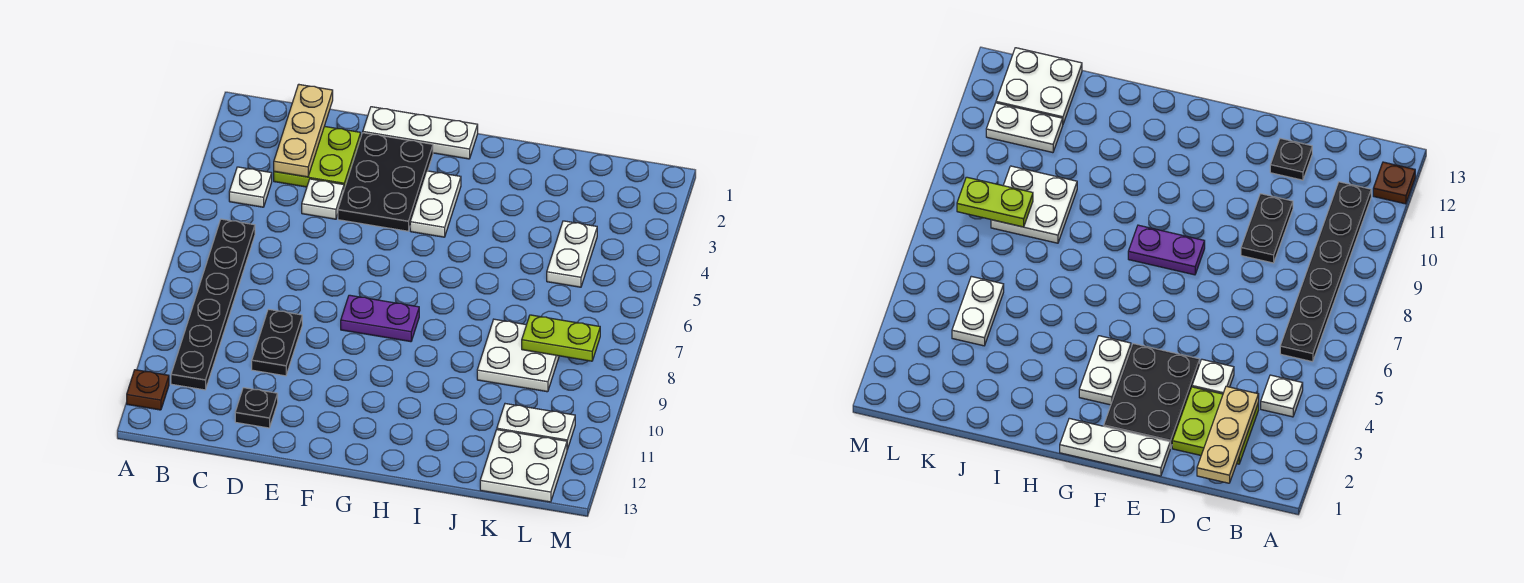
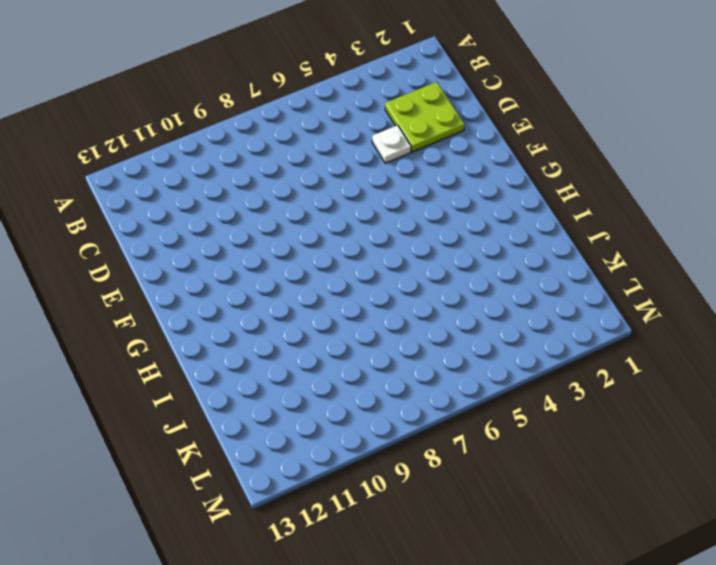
none -> brown plate A12 level 1
none -> white plate B4 level 1
none -> black plate B6:B11 level 1

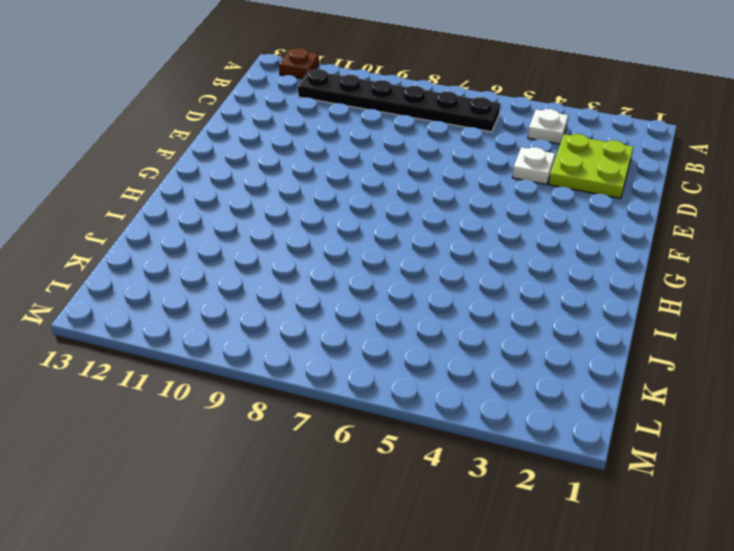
none -> black plate D9:D10 level 1
none -> black plate D12 level 1
none -> white plate E1:G1 level 1

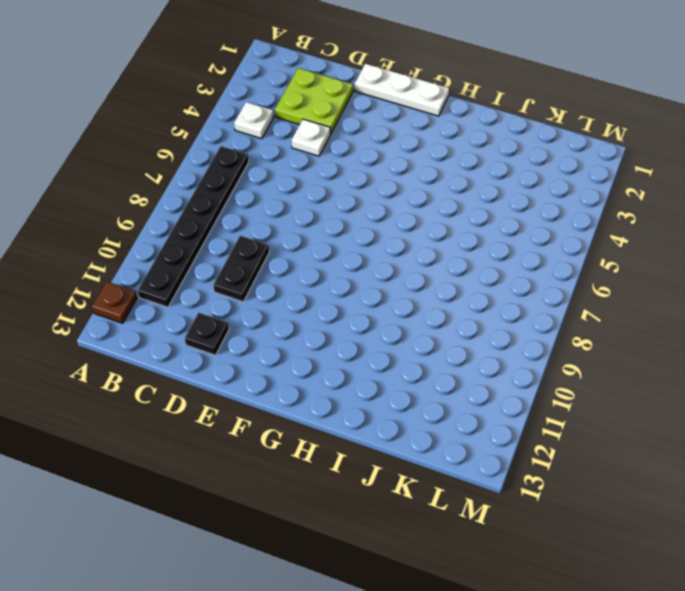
none -> black plate E2:F4 level 1
none -> purple plate F8:G8 level 1
none -> white plate G3:G4 level 1

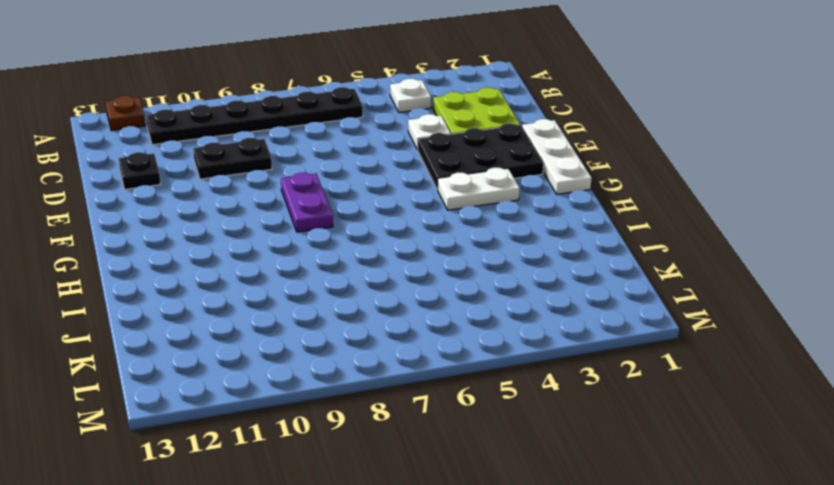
none -> white plate J8:K9 level 1
none -> white plate K4:K5 level 1
none -> white plate K11:L11 level 1

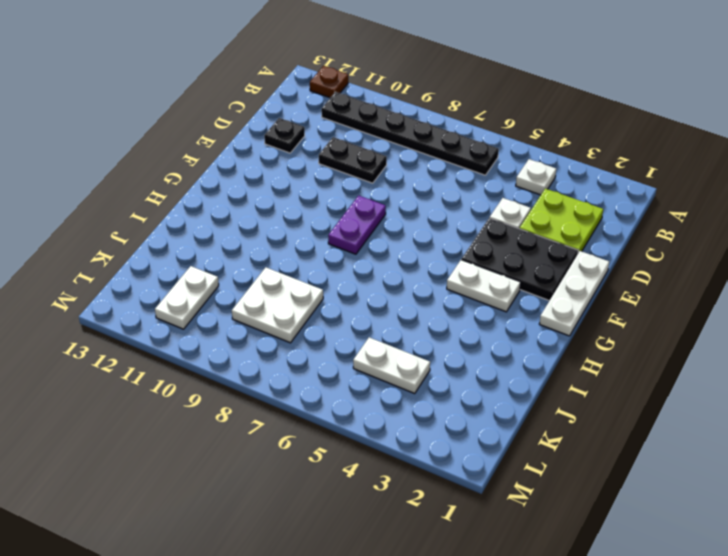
none -> white plate K12:L13 level 1
none -> tan plate C1:C3 level 2
none -> lime plate K8:L8 level 2

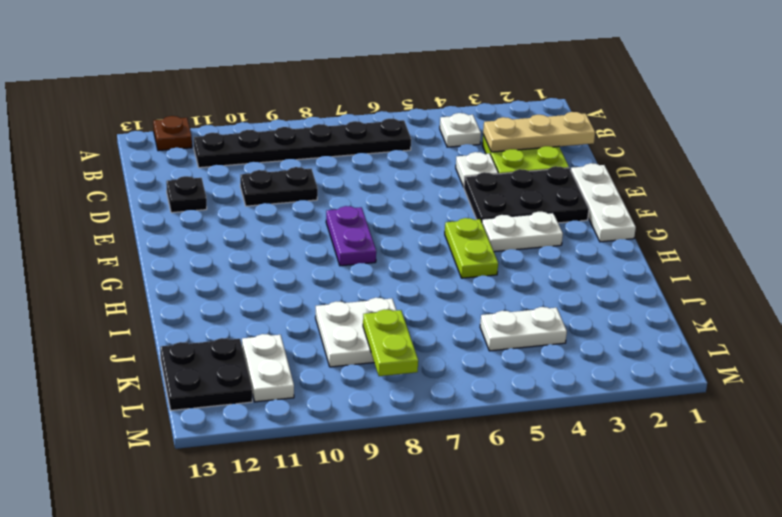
lime plate G5:H5 level 1 -> none
black plate K12:L13 level 1 -> white plate K12:L13 level 1

